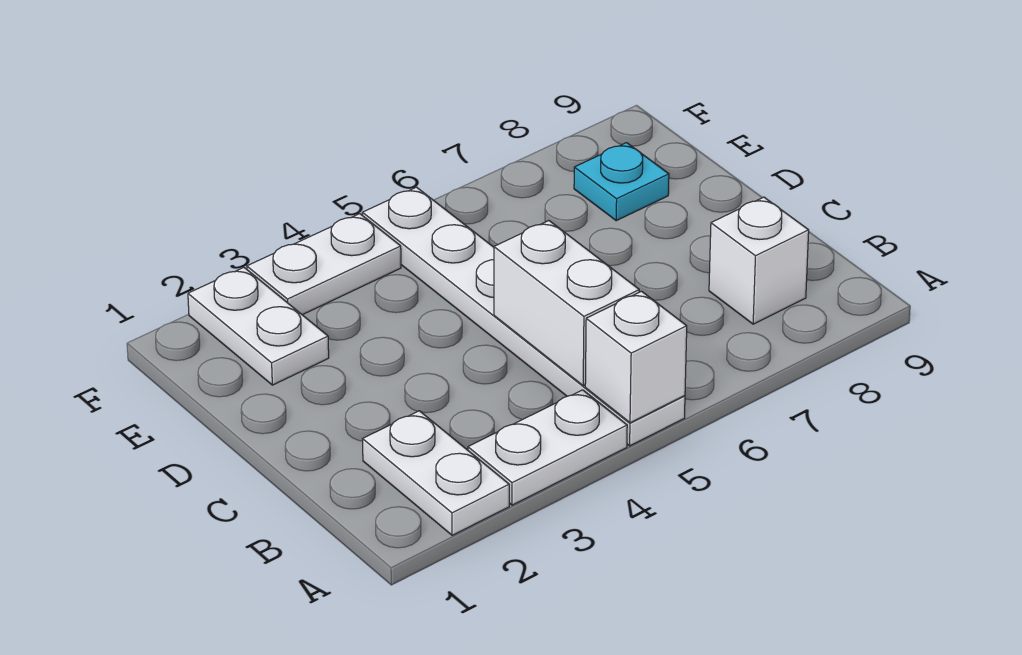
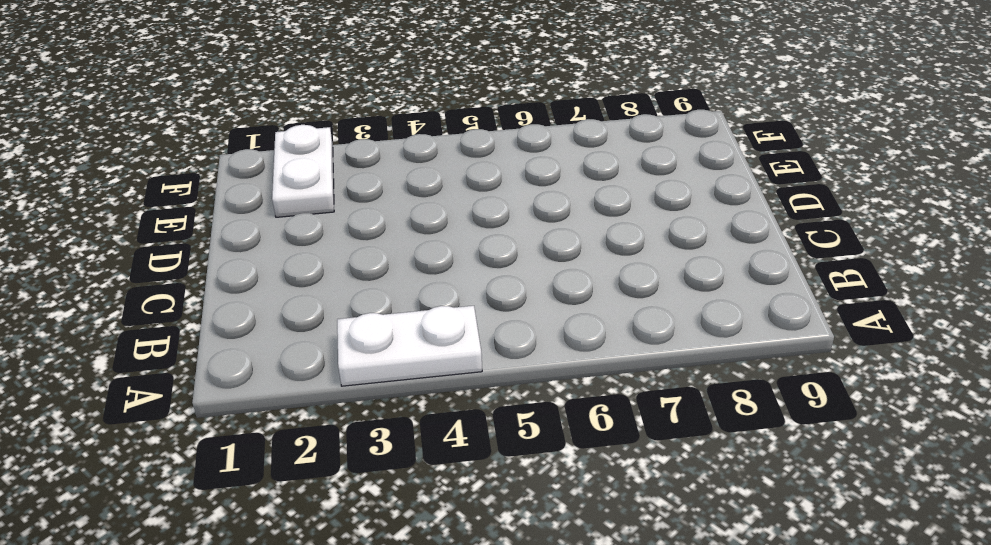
none -> white plate A2:B2 level 1
none -> white plate A5:F5 level 1

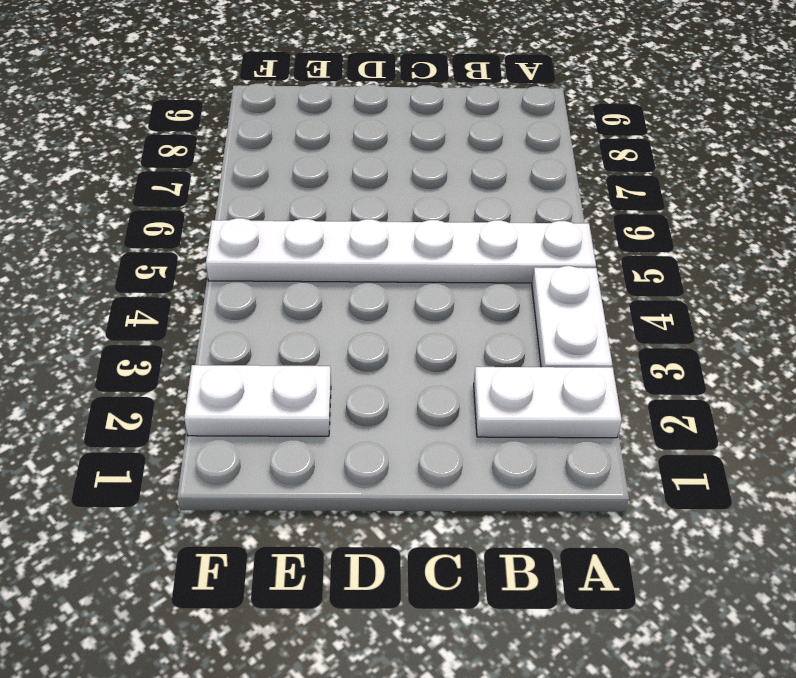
none -> white brick B8 level 1
none -> cyan plate E8 level 1

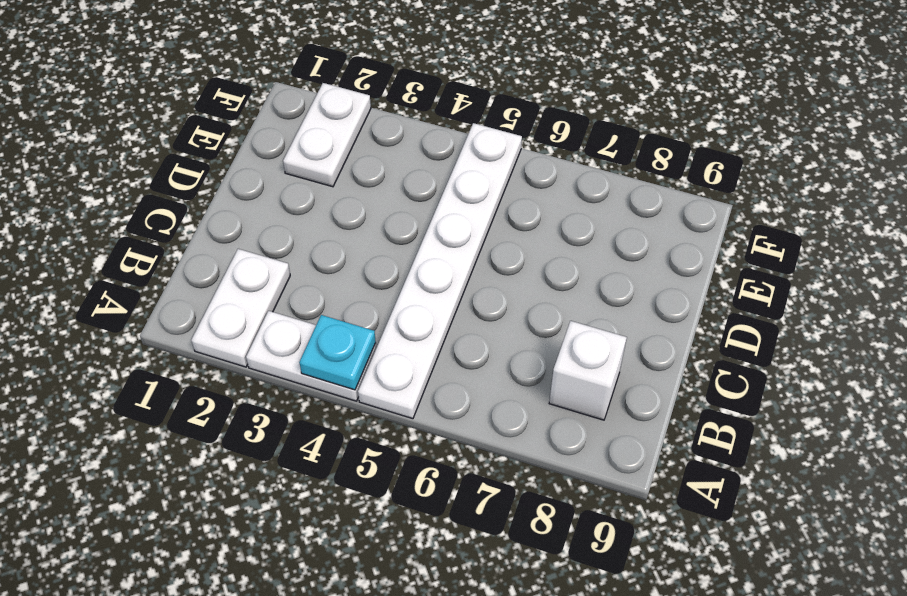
cyan plate A4 level 2 -> cyan plate E8 level 1
none -> white plate F3:F4 level 1
none -> white brick A5 level 2

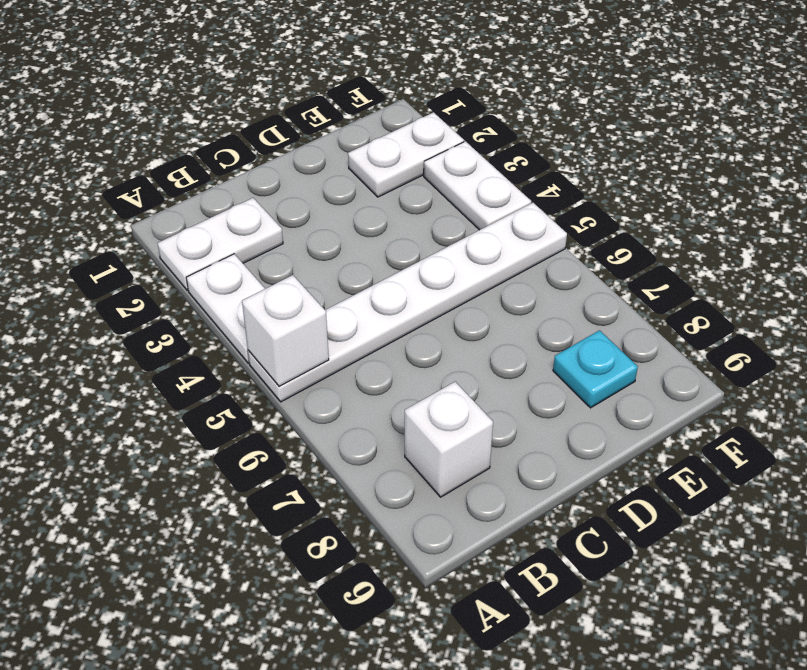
none -> white brick B5:C5 level 2

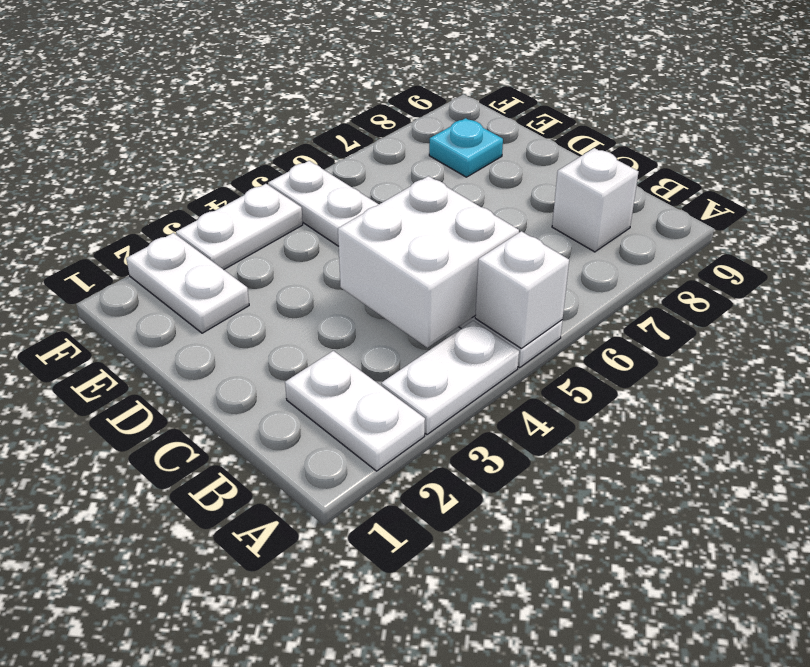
white brick B4:C5 level 2 -> white brick B5:C5 level 2

